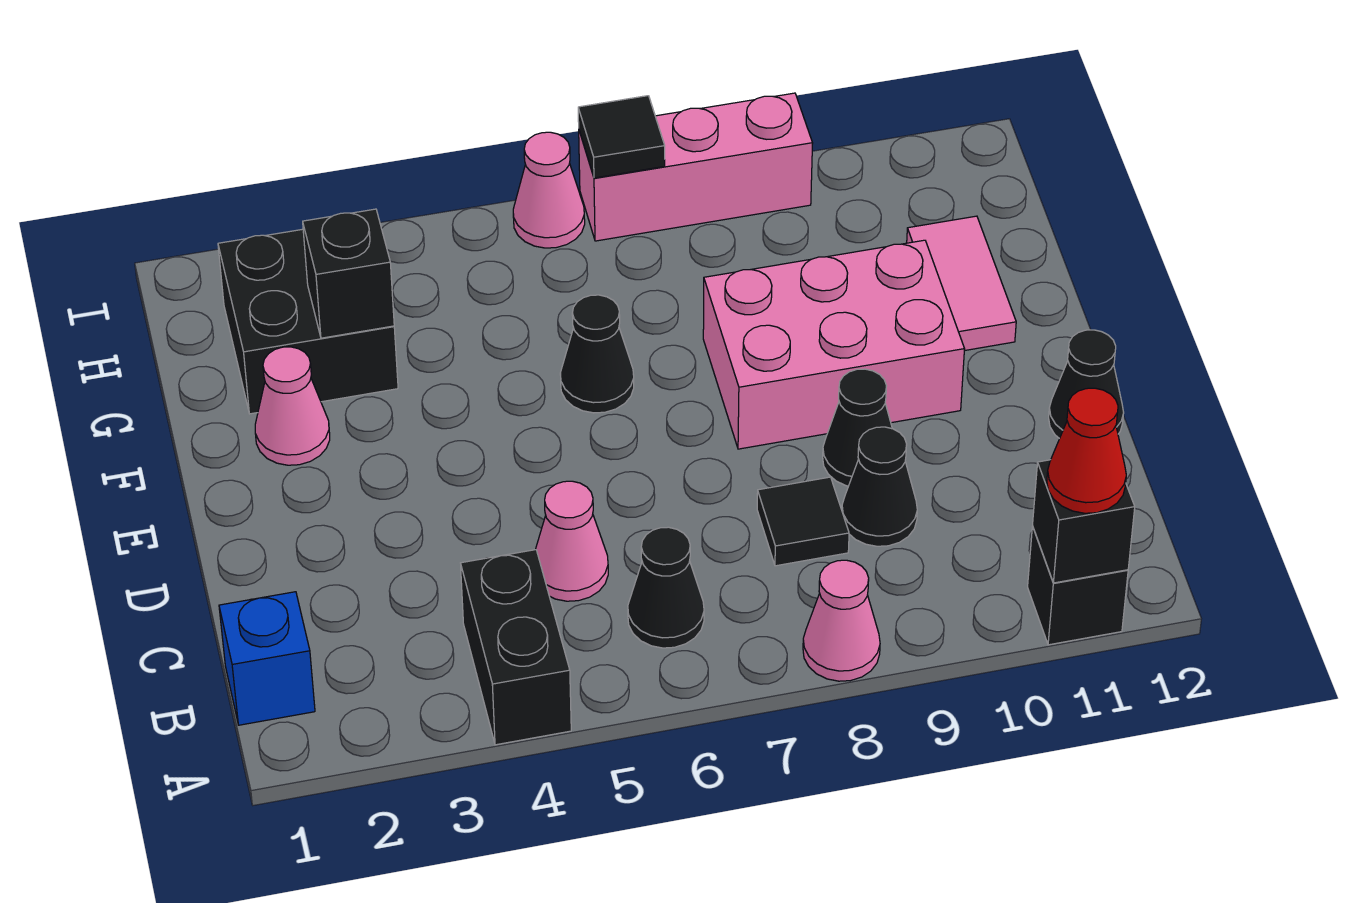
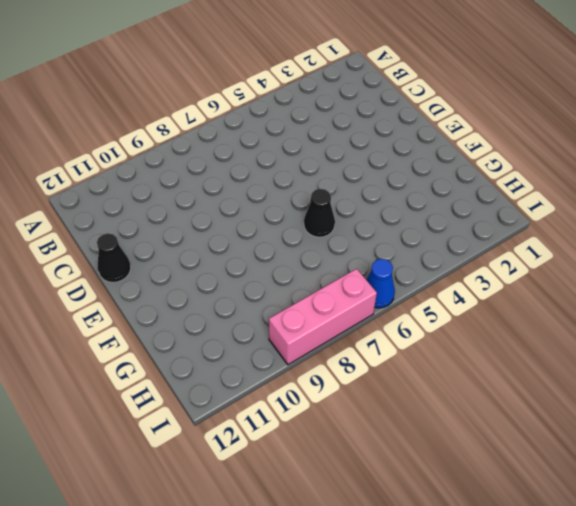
blue cone I6 level 1 -> pink cone I6 level 1
none -> black brick A4:B4 level 1
none -> pink cone A8 level 1
none -> black brick A11 level 1

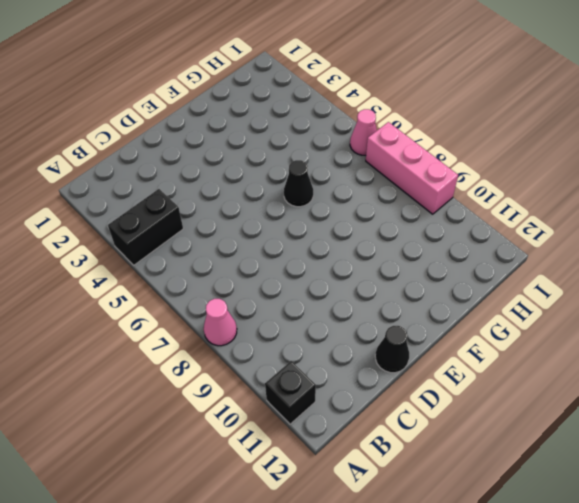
none -> blue brick B1 level 1
none -> black cone B6 level 1
none -> pink cone C5 level 1

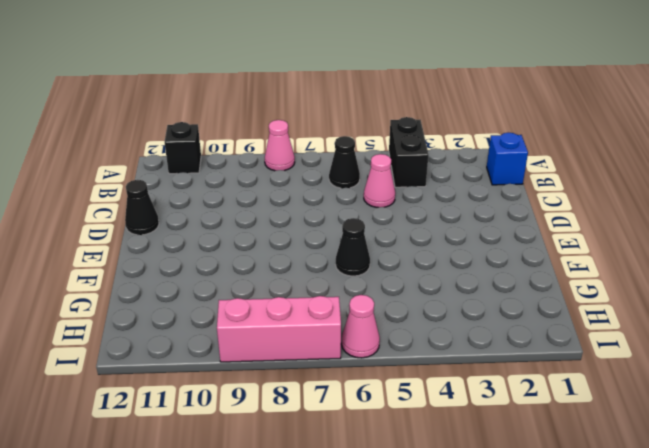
none -> black tile C8 level 1
none -> black cone C9 level 1
none -> black cone D9 level 1

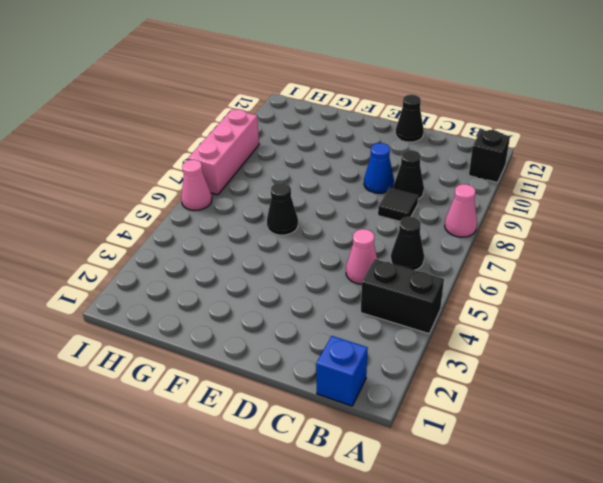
blue cone D9 level 1 -> black cone D9 level 1
none -> pink brick E8:F10 level 1
none -> pink cone F2 level 1
none -> pink tile F11:G11 level 1

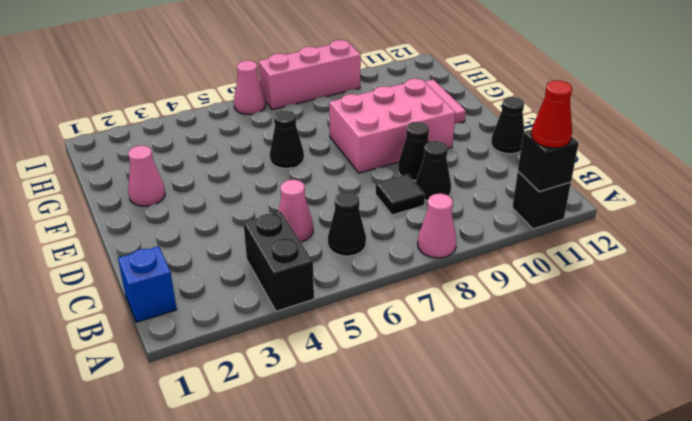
none -> black brick G2:H3 level 1
none -> black brick G3 level 2
none -> black tile I7 level 2

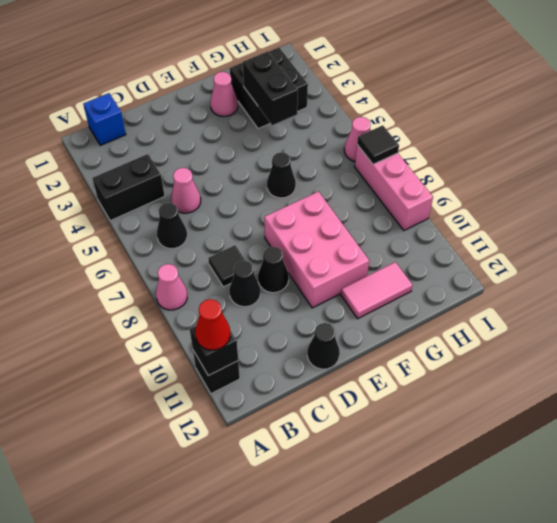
black brick G3:G4 level 2 -> black brick G3 level 2

